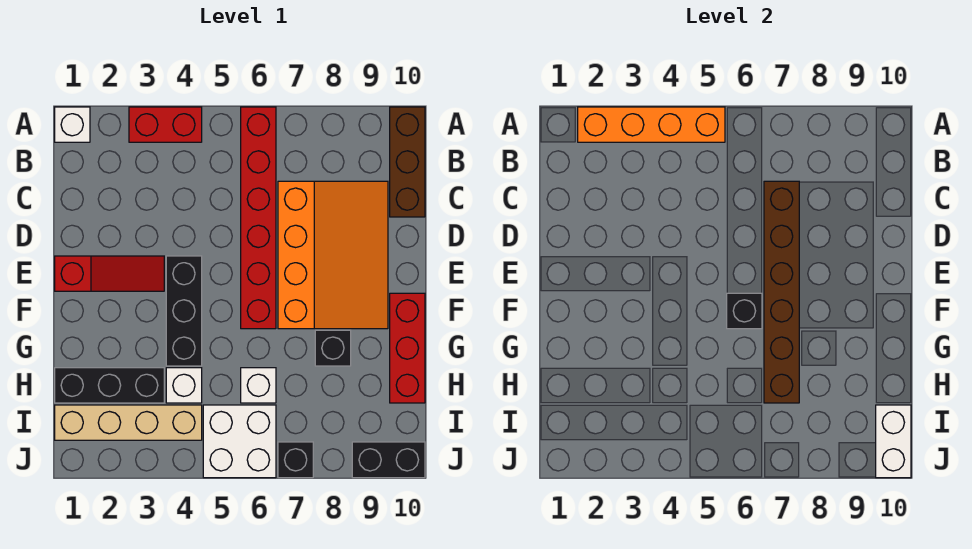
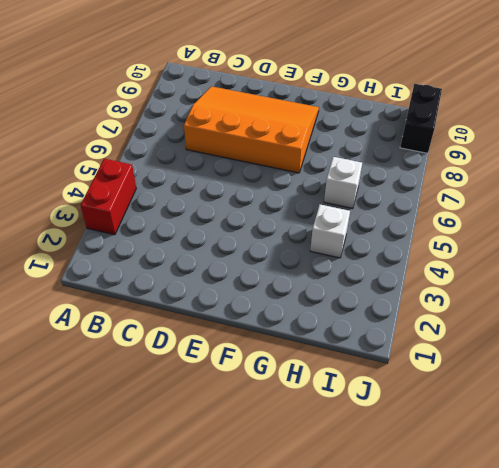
none -> white brick A1 level 1
none -> red brick A6:F6 level 1
none -> brown brick A10:C10 level 1

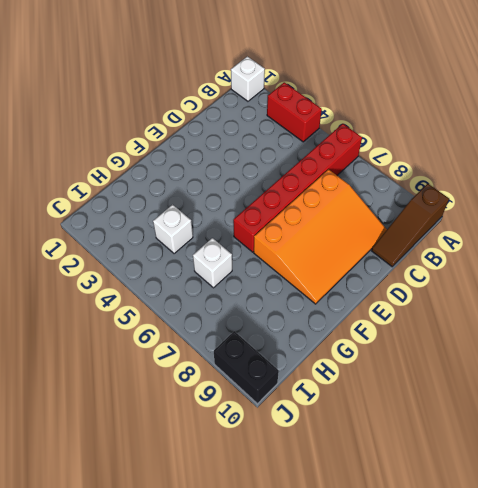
brown slope A10:C10 level 1 top A -> brown brick A10:C10 level 1
none -> red slope E1:E3 level 1 top 1
none -> black brick E4:G4 level 1
none -> red brick F10:H10 level 1

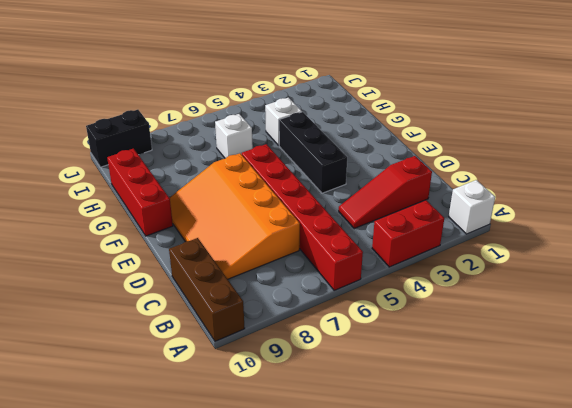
red slope C2:C4 level 1 top 2 -> red slope E1:E3 level 1 top 1
none -> black brick G8 level 1
none -> black brick H1:H3 level 1
none -> tan brick I1:I4 level 1

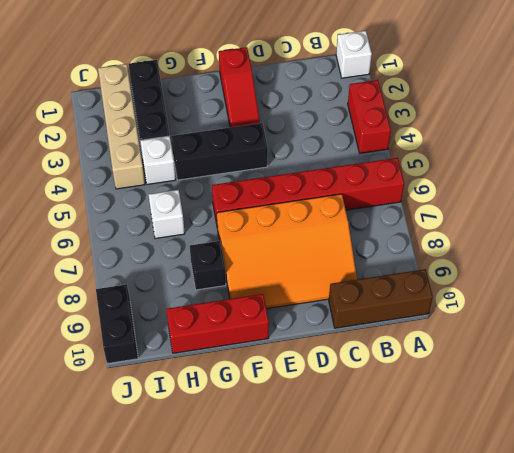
none -> white brick I5:J6 level 1
none -> black brick J7 level 1
none -> orange brick A2:A5 level 2

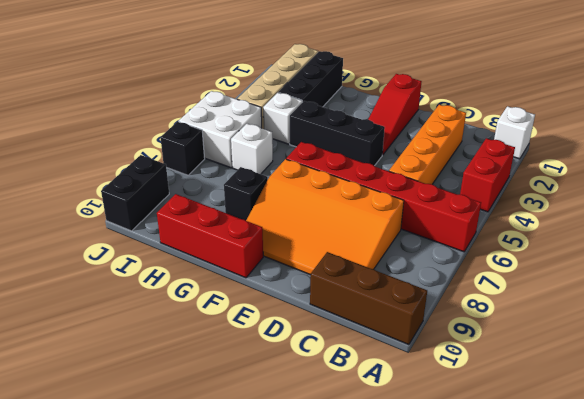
orange brick C2:C5 level 1 -> orange brick A2:A5 level 2
none -> brown brick C7:H7 level 2
none -> black brick F6 level 2
none -> white brick I10:J10 level 2

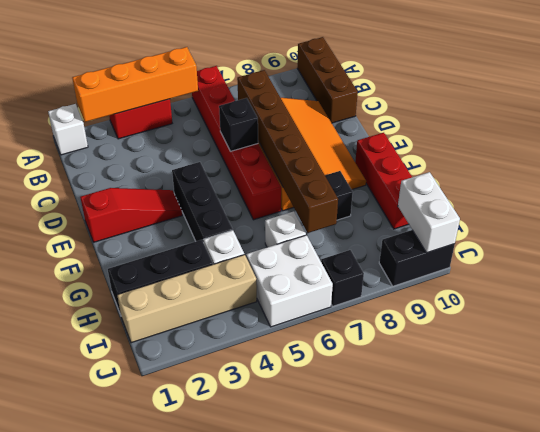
black brick D6 level 2 -> black brick F6 level 2

